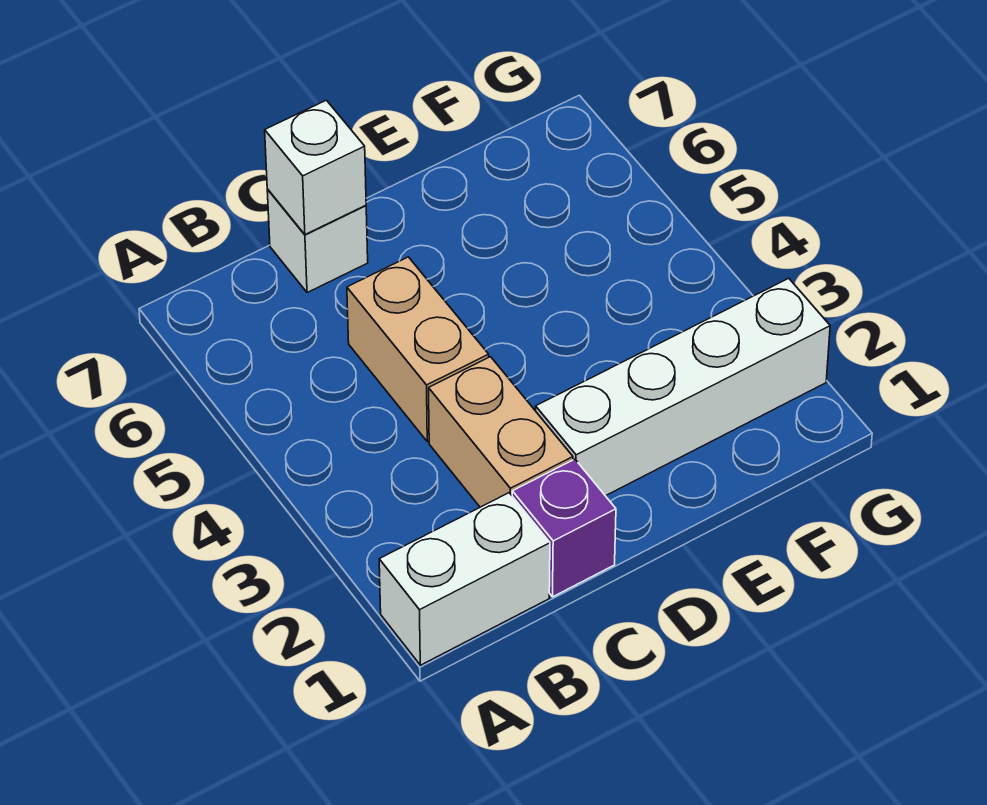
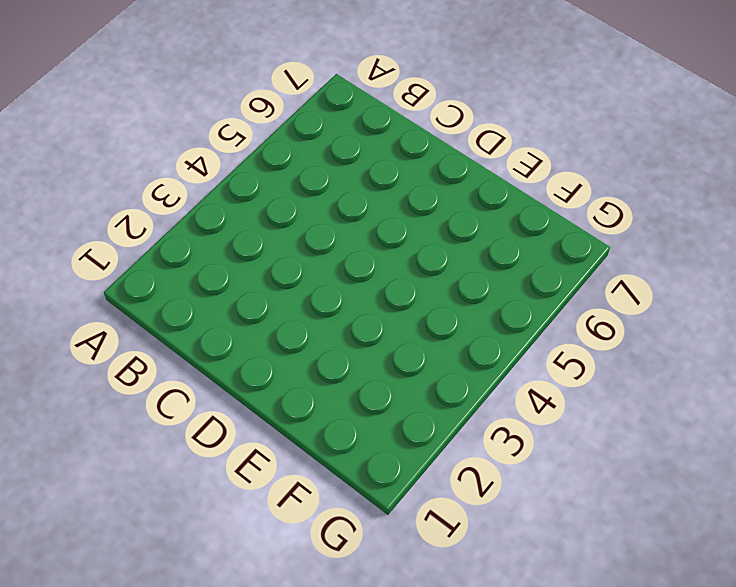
none -> white brick A1:B1 level 1
none -> purple brick C1 level 1

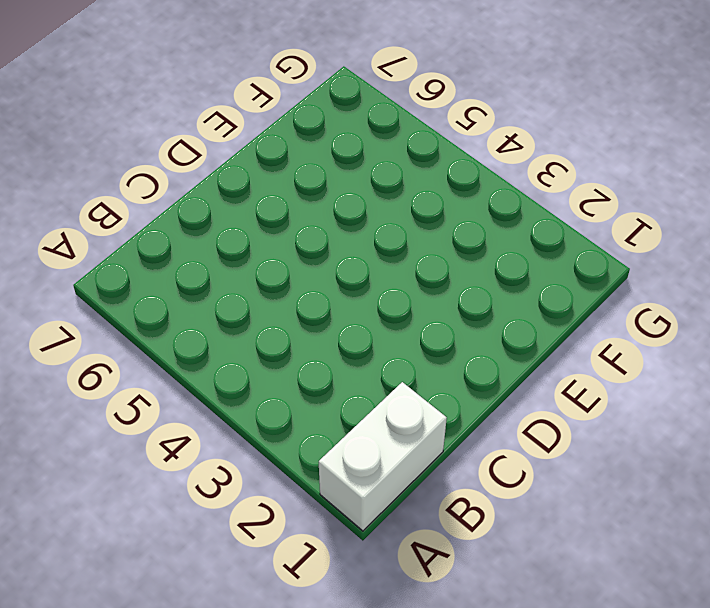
none -> purple brick C1 level 1
none -> tan brick C2:C3 level 1

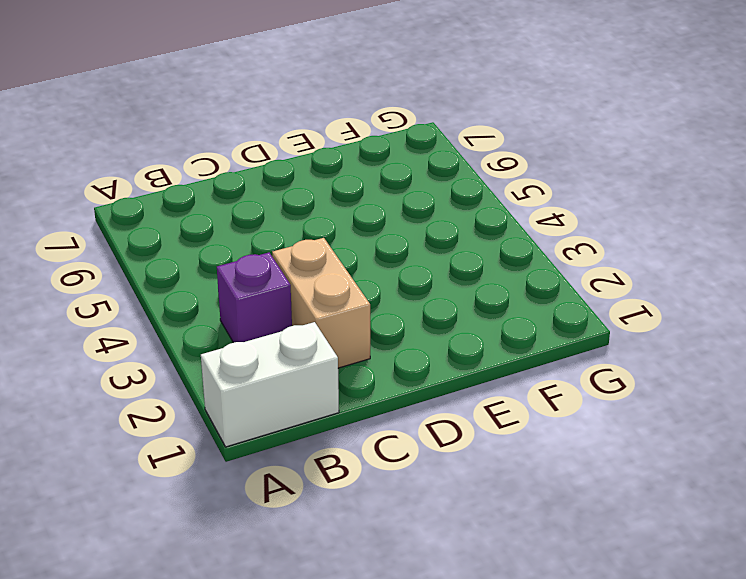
purple brick B3 level 1 -> purple brick C1 level 1
none -> tan brick C4:C5 level 1
none -> white brick C7 level 1

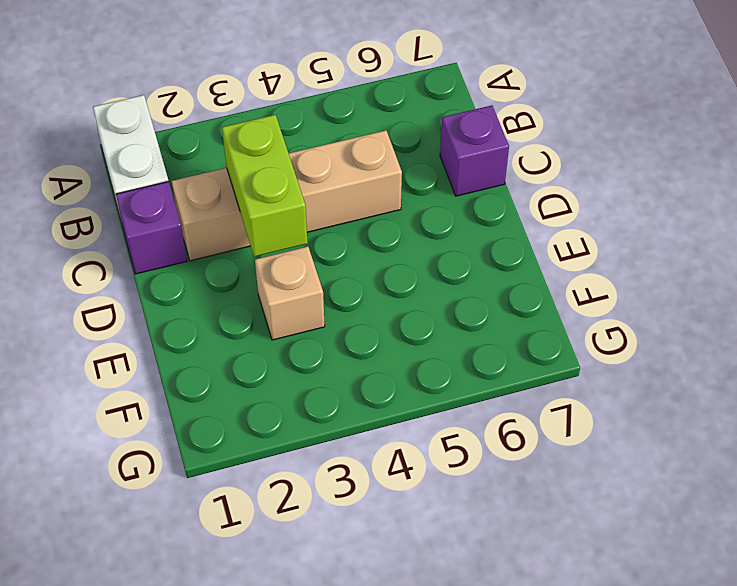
lime brick C3:D3 level 2 -> none
purple brick C7 level 1 -> white brick C7 level 1
tan brick E3 level 1 -> none
none -> white brick D2:G2 level 1
none -> white brick C7 level 2

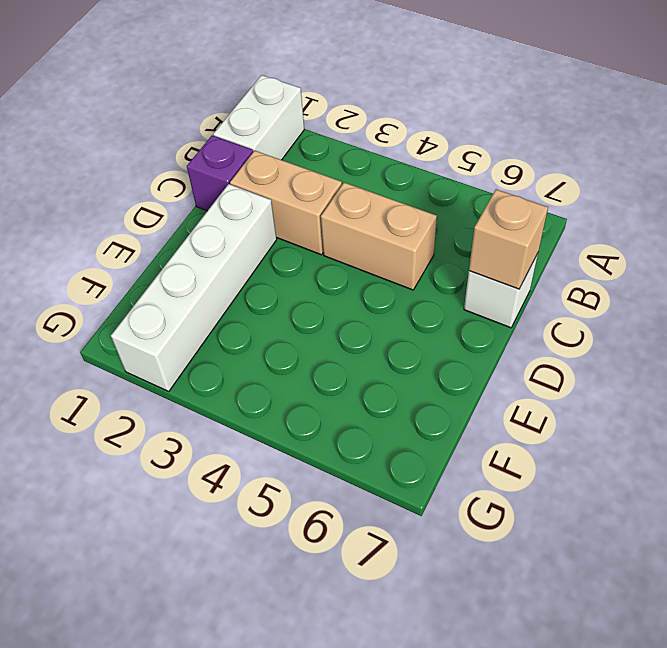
tan brick C7 level 2 -> white brick C7 level 2

